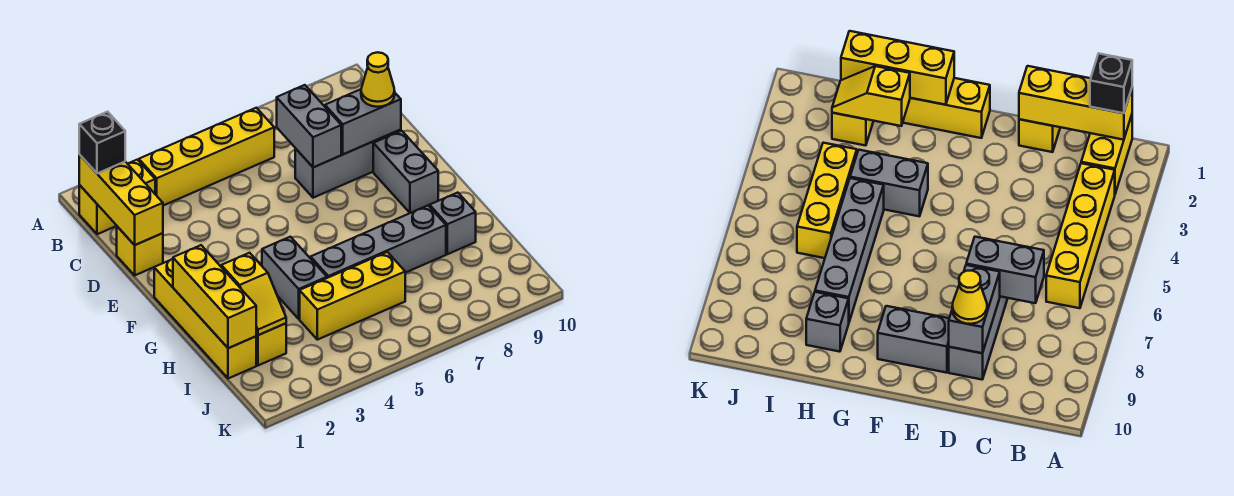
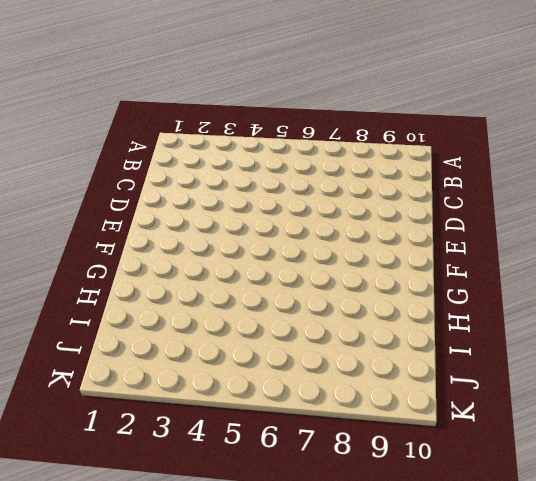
none -> yellow brick B1:B2 level 1
none -> yellow brick B3:B6 level 1
none -> yellow brick D1 level 1

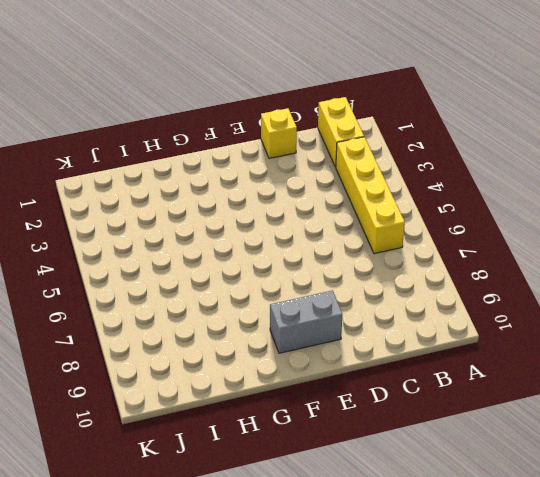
none -> grey brick D7:D9 level 1
none -> yellow brick F1:I1 level 1
none -> grey brick G4:H4 level 1

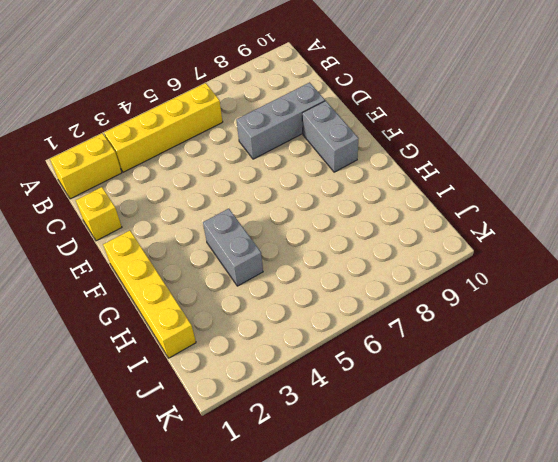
none -> grey brick H5:H8 level 1
none -> grey brick H9 level 1
none -> yellow brick I2 level 1

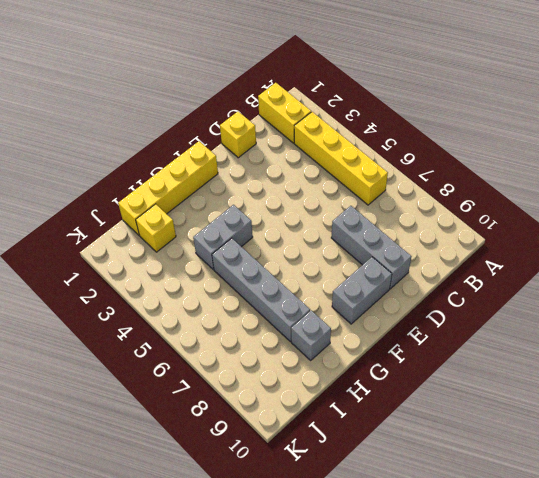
none -> yellow brick I4:I6 level 1
none -> yellow brick B1:D1 level 2
none -> grey brick C7:D7 level 2

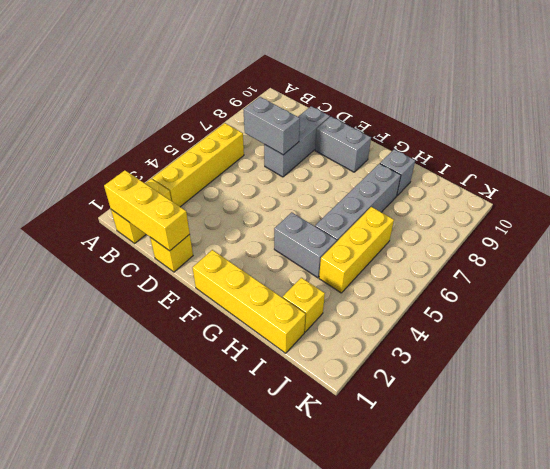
none -> grey brick D8:D9 level 2
none -> yellow brick G1:I1 level 2
none -> yellow slope H2:I2 level 2 top H

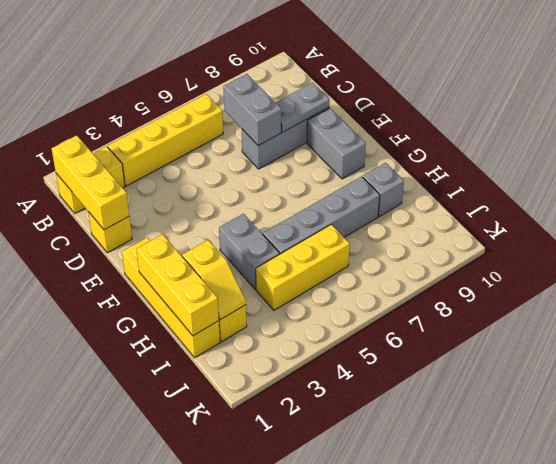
grey plate D8:D9 level 2 -> grey brick D8:D9 level 2
none -> black brick B1 level 3
none -> yellow cone D9 level 3

